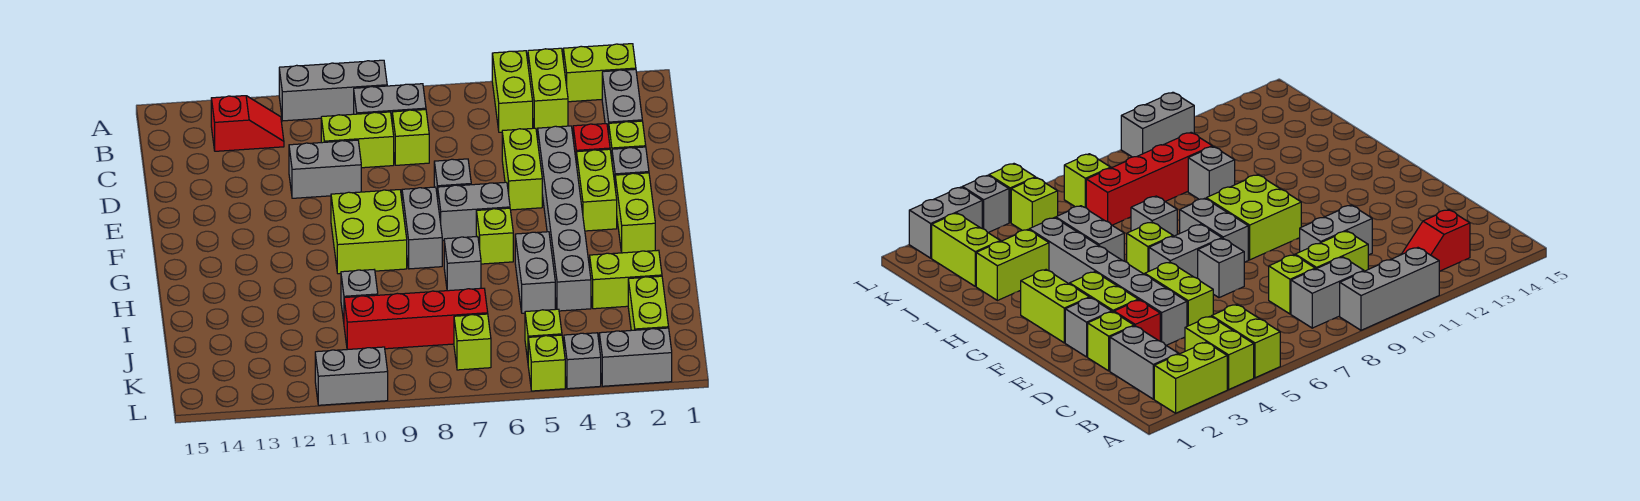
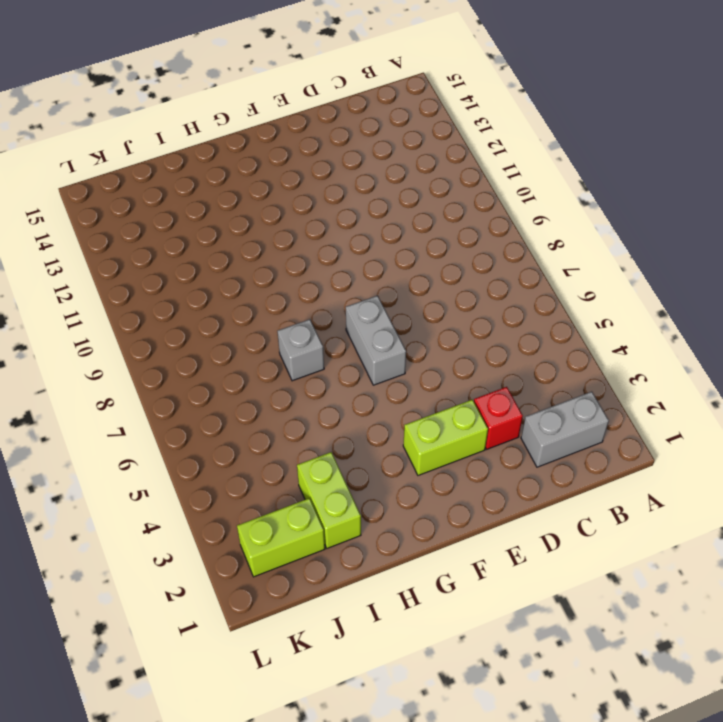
none -> lime brick A2:A3 level 1
none -> lime brick A4:B4 level 1
none -> lime brick A5:B5 level 1
none -> grey brick A9:A11 level 1

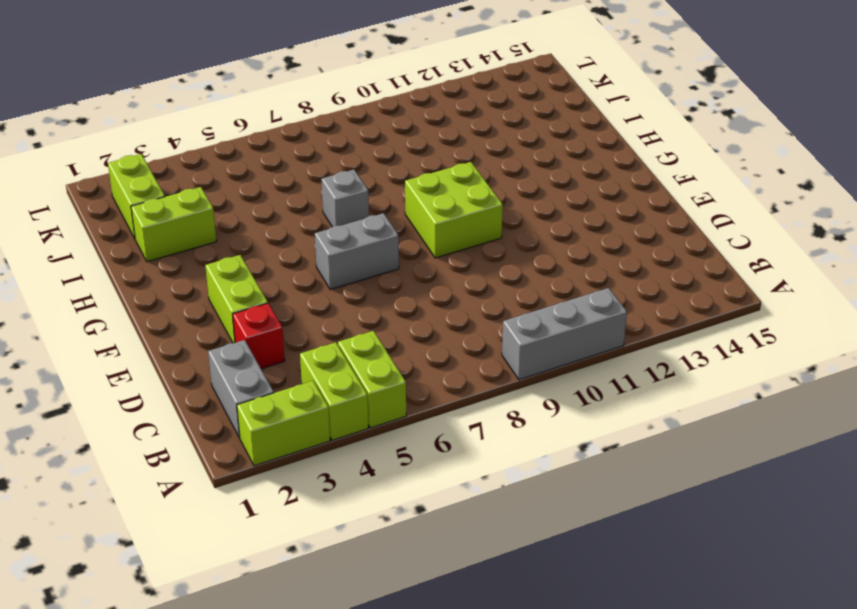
none -> grey brick B8:B9 level 1
none -> red slope B12:B13 level 1 top 13
none -> lime brick C8 level 1
none -> lime brick C9:C10 level 1

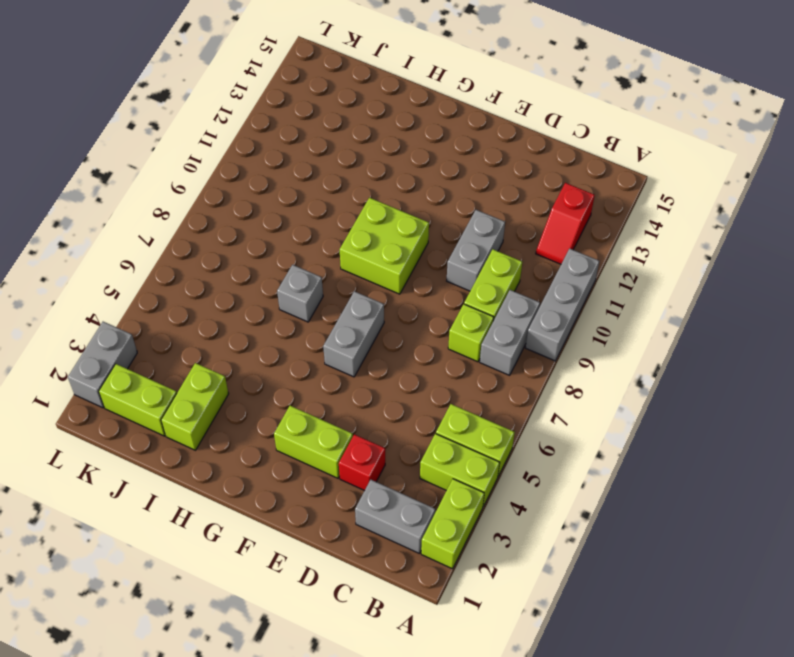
none -> lime brick D2 level 1
none -> grey brick D4:I4 level 1
none -> lime brick D5:E5 level 1
none -> grey brick E2 level 1

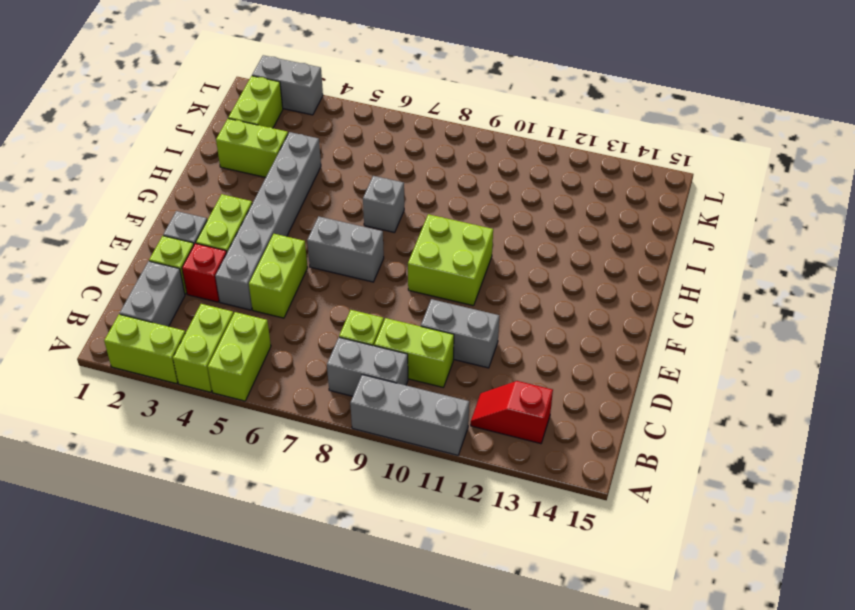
none -> grey brick E7 level 1
none -> lime brick F2:G2 level 1
none -> grey brick F8:G8 level 1
none -> lime brick G6 level 1

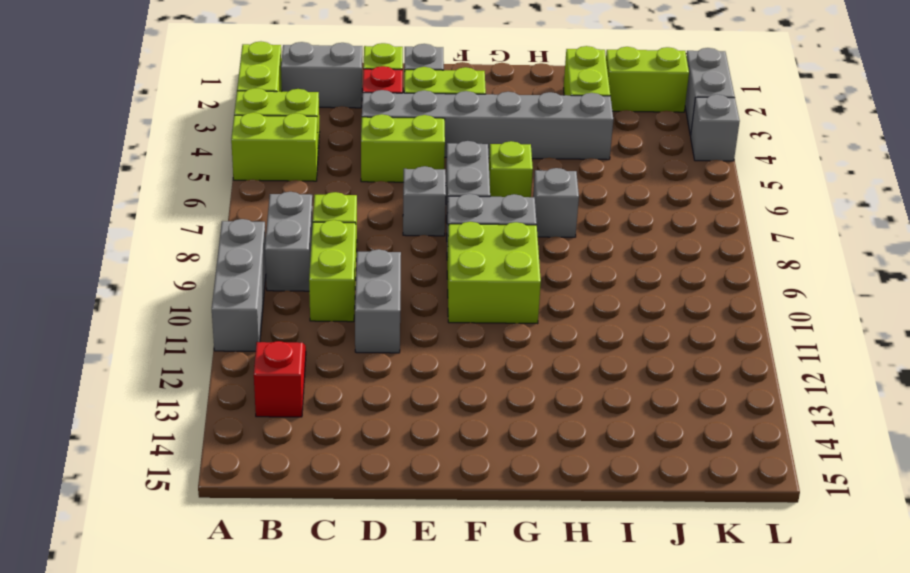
none -> lime brick F2:G2 level 1
none -> grey brick H5:I5 level 1
none -> grey brick I10 level 1
none -> red brick J7:J10 level 1

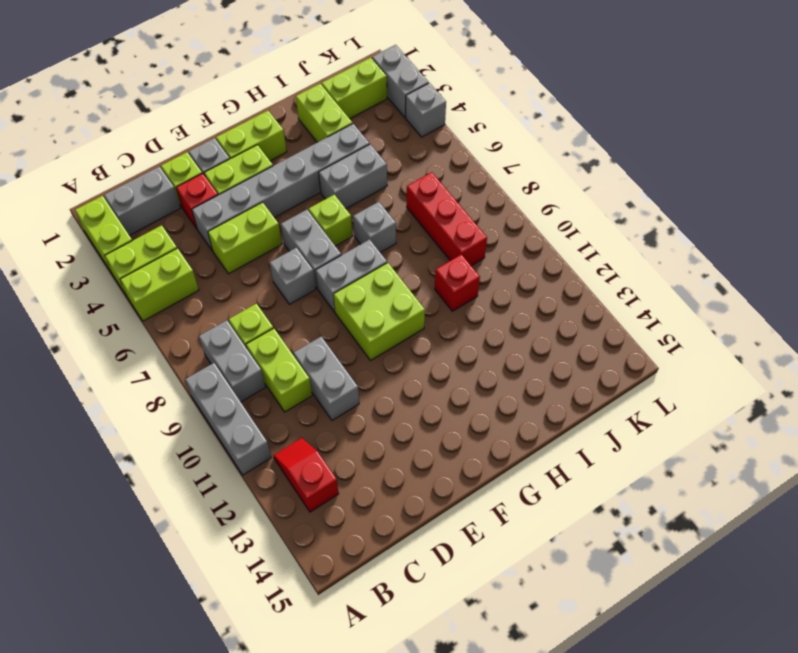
red brick I10 level 1 -> grey brick I10 level 1
red brick J7:J9 level 1 -> red brick J7:J10 level 1
none -> lime brick K5 level 1
none -> lime brick K7 level 1
none -> lime brick L5 level 1
none -> grey brick L10:L11 level 1

